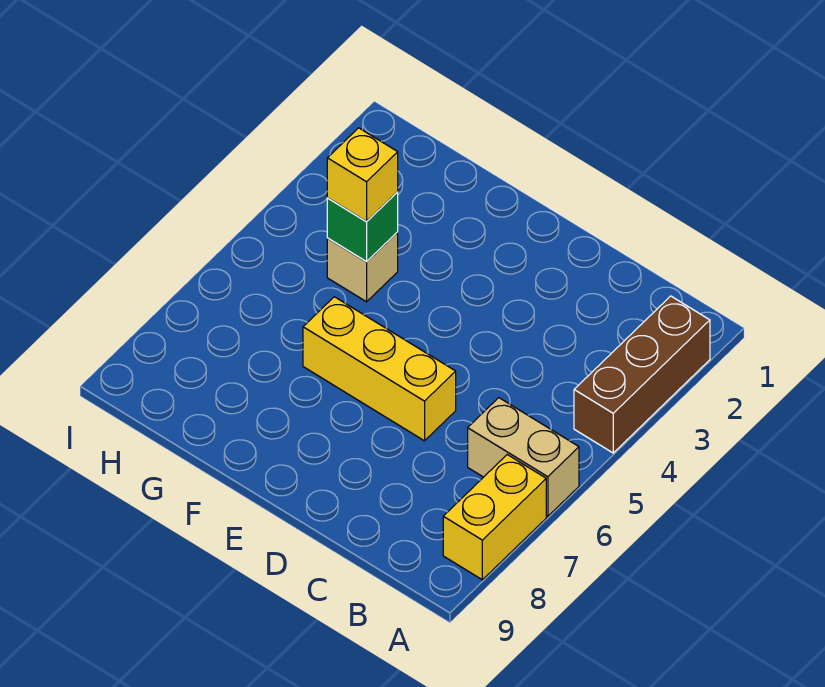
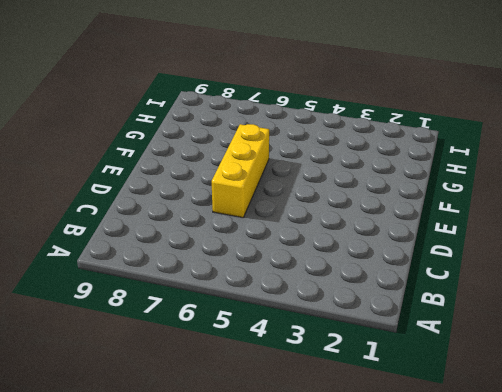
none -> brown brick A2:A4 level 1
none -> tan brick A6:B6 level 1

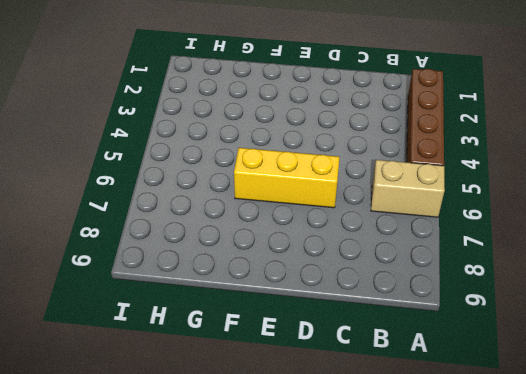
brown brick A2:A5 level 1 -> brown brick A2:A4 level 1
none -> yellow brick A7:A8 level 1
none -> tan brick G4 level 1

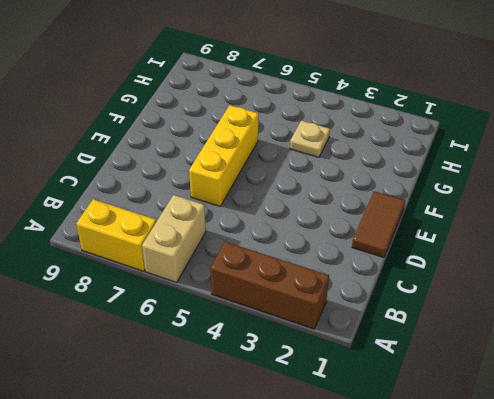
brown tile D1:E1 level 1 -> none
tan plate G4 level 1 -> tan brick G4 level 1
none -> green brick G4 level 2
none -> yellow brick G4 level 3

